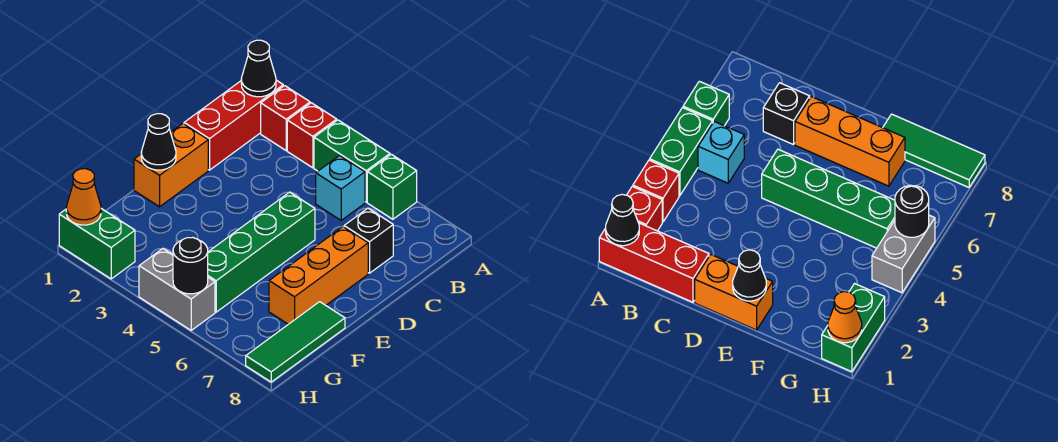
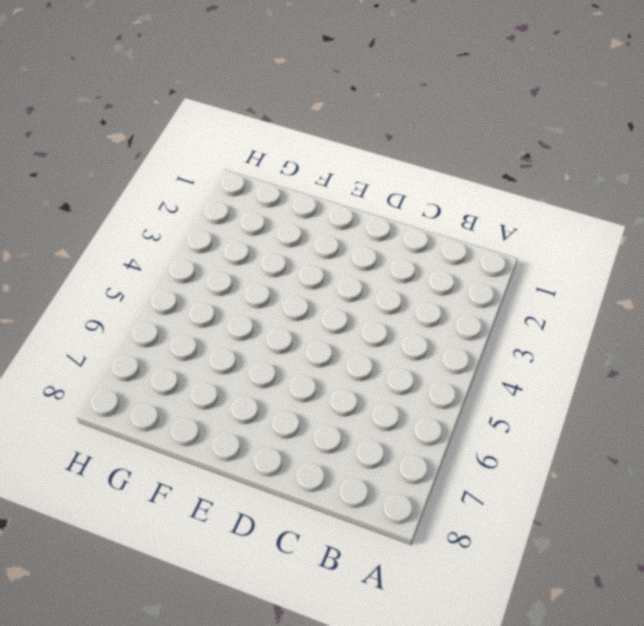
none -> red brick A1:C1 level 1
none -> red brick A2 level 1
none -> red brick A3 level 1

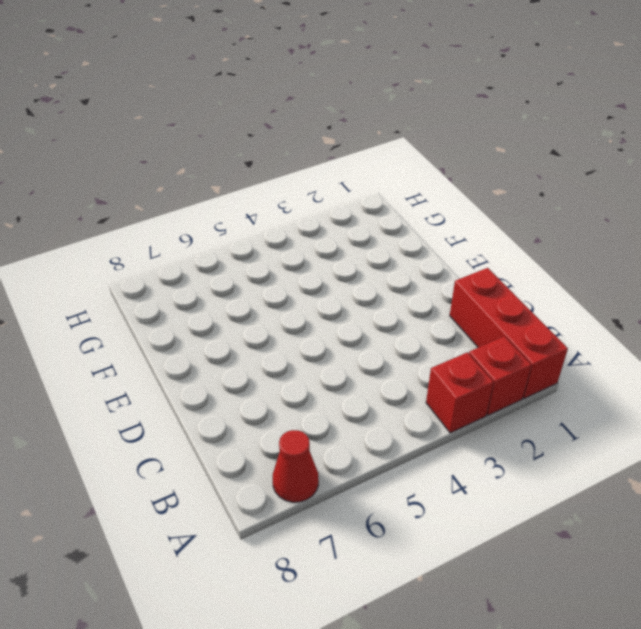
red cone A7 level 1 -> none
none -> green brick A4:A5 level 1
none -> green brick A6 level 1
none -> cyan brick B5 level 1

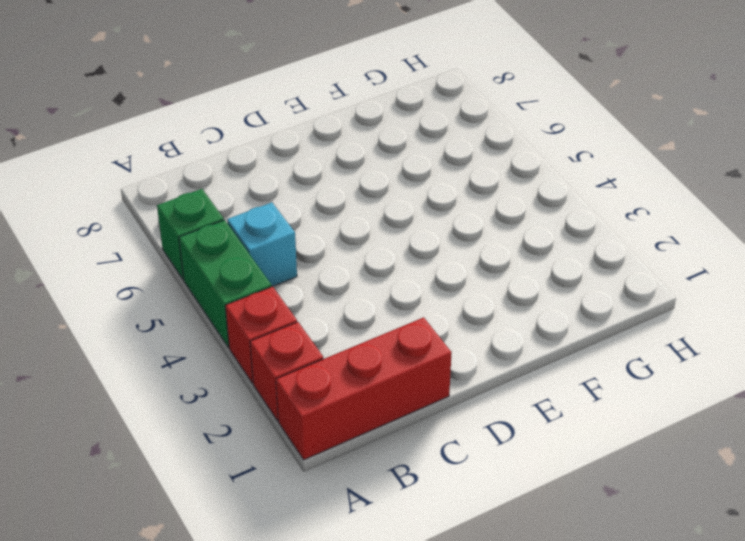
none -> black brick C7 level 1
none -> orange brick D1:E1 level 1
none -> green brick D5:G5 level 1

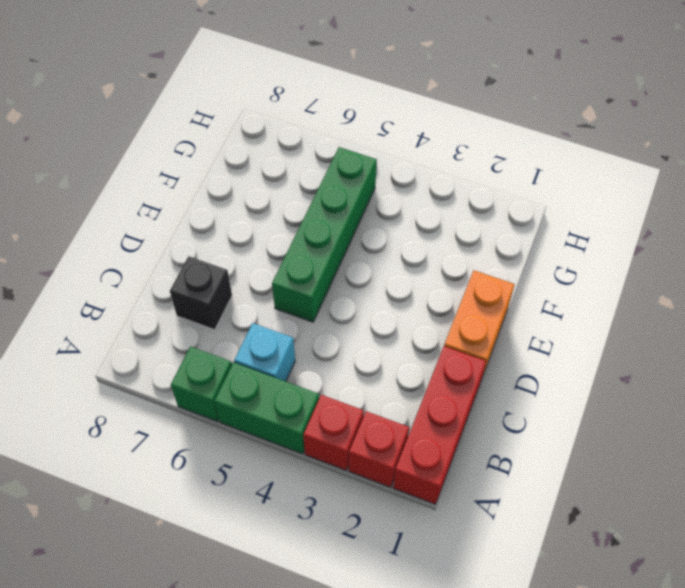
none -> orange brick D7:F7 level 1
none -> green tile F8:H8 level 1
none -> green brick H1:H2 level 1

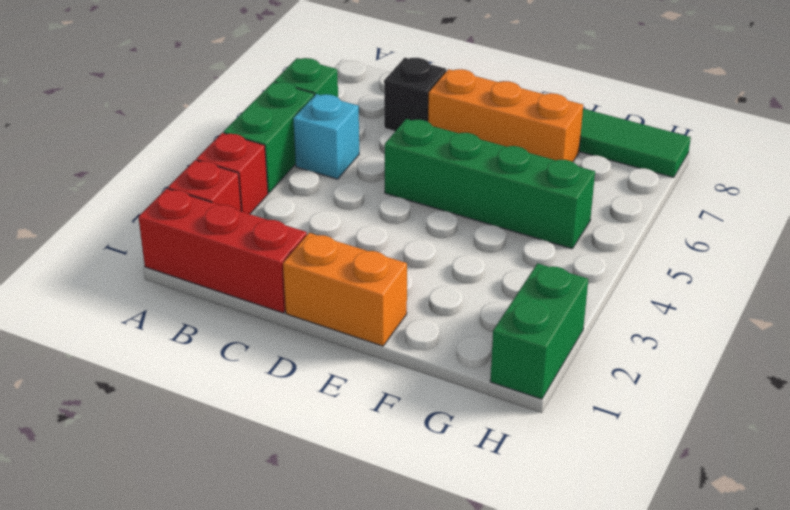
none -> grey brick H4:H5 level 1
none -> black cone A1 level 2
none -> black cone E1 level 2

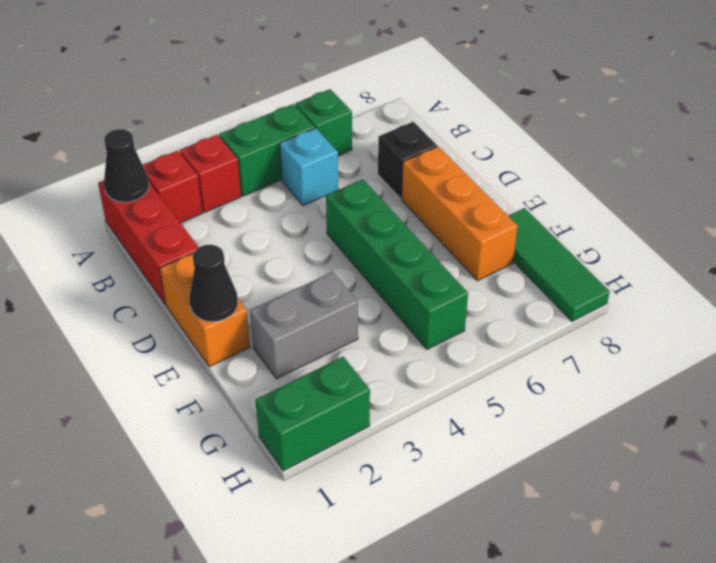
grey brick F2:F3 level 1 -> grey brick H4:H5 level 1
none -> orange cone H1 level 2
none -> black round brick H5 level 2

